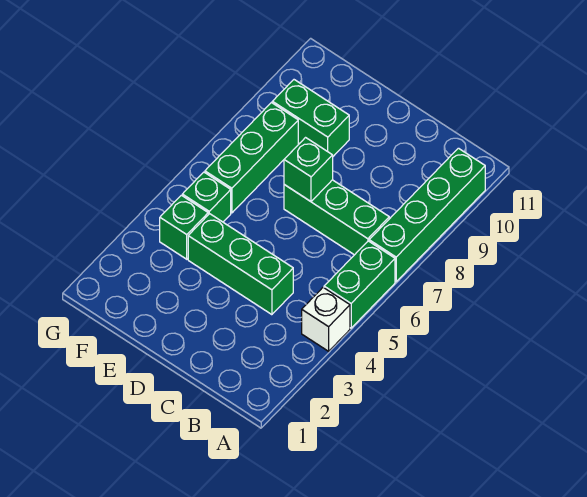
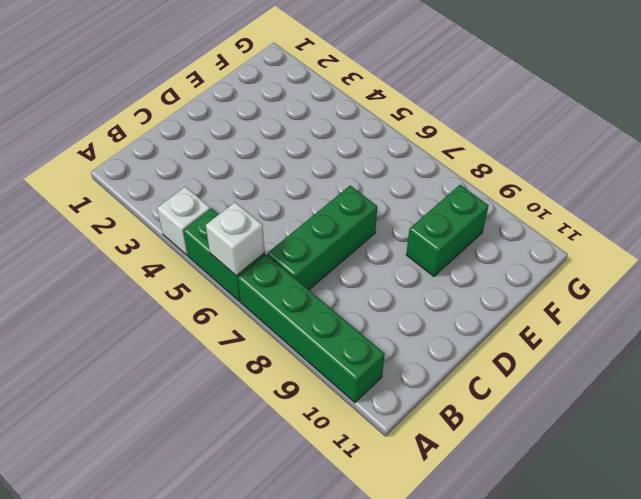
white brick A6 level 2 -> none
none -> green brick C4:E4 level 1
none -> green brick F4 level 1

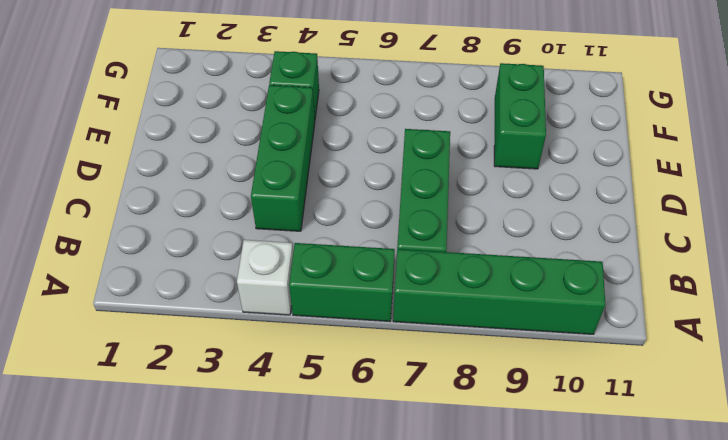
none -> green brick F5 level 1
none -> green brick F6:F8 level 1

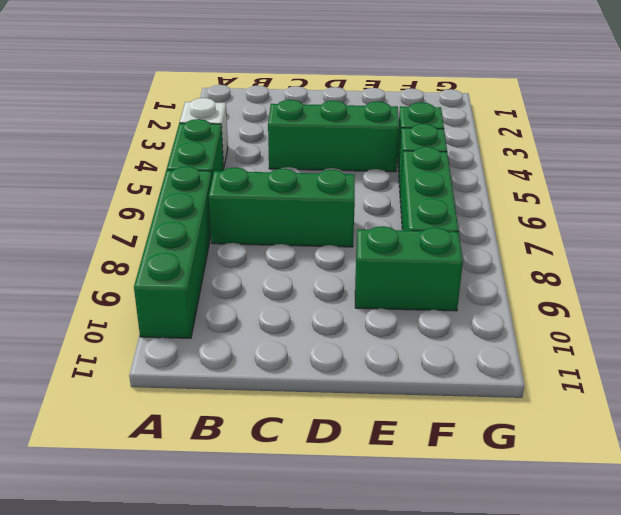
none -> green brick D7 level 2

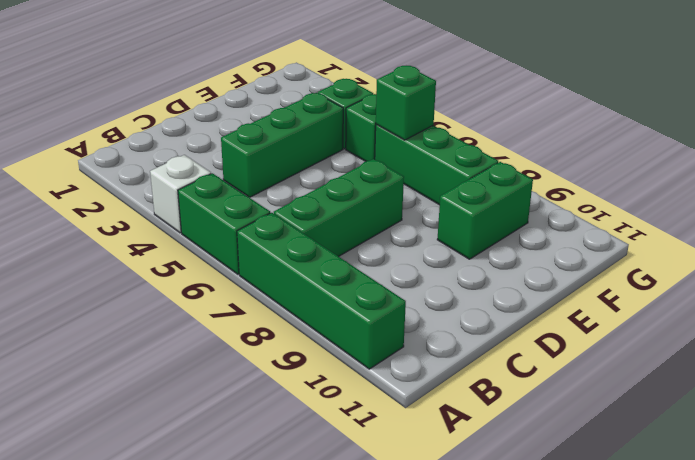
green brick F6 level 2 -> green brick D7 level 2

